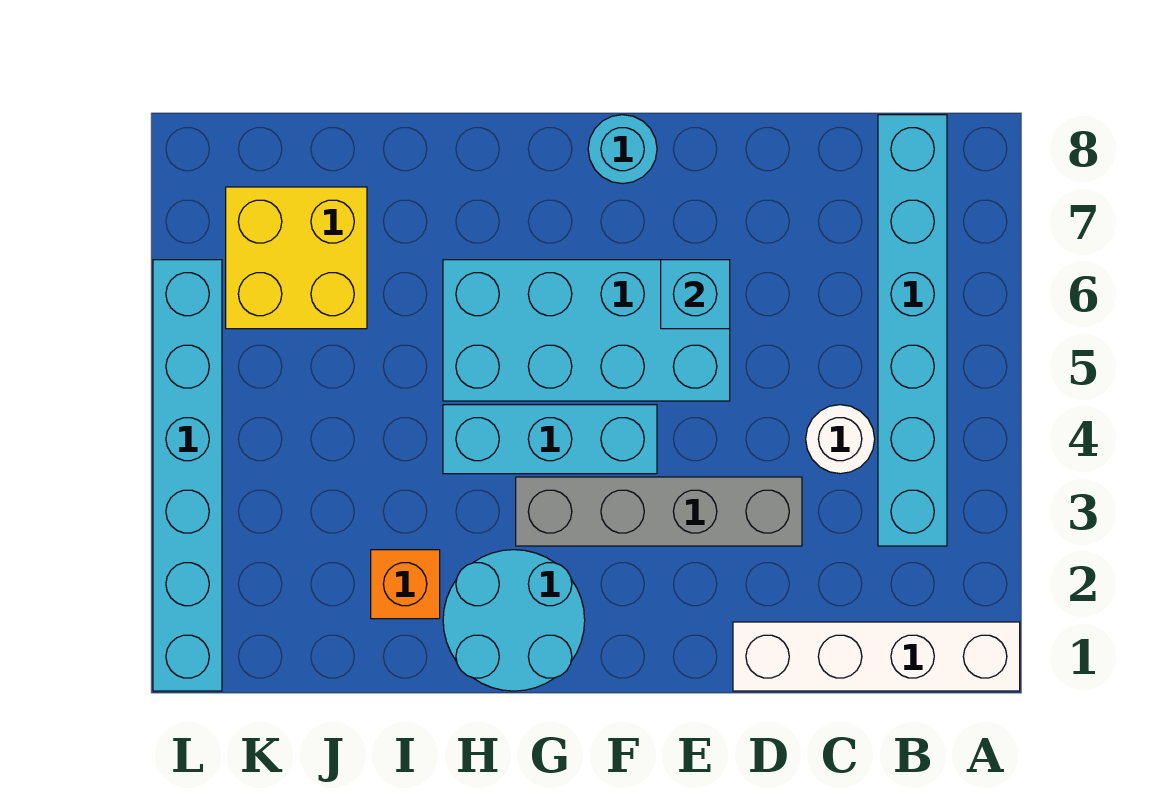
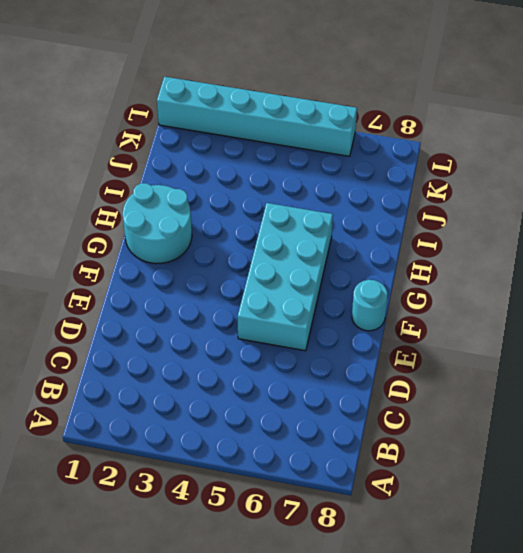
none -> white brick A1:D1 level 1
none -> cyan brick B3:B8 level 1
none -> white round brick C4 level 1

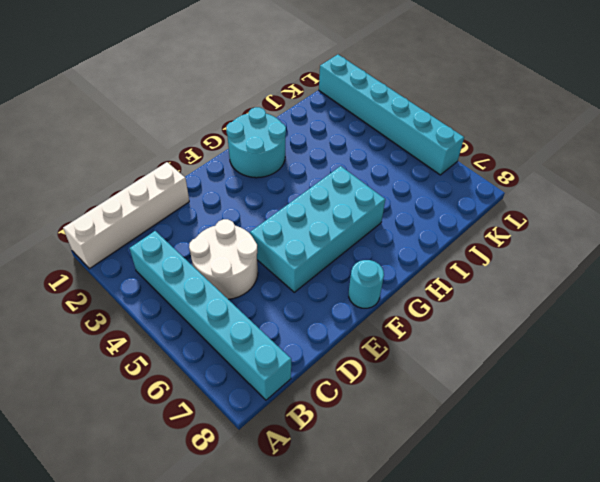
white round brick C4:D5 level 1 -> white round brick C4 level 1
none -> grey brick D3:G3 level 1
none -> cyan brick F4:H4 level 1
none -> orange brick I2 level 1

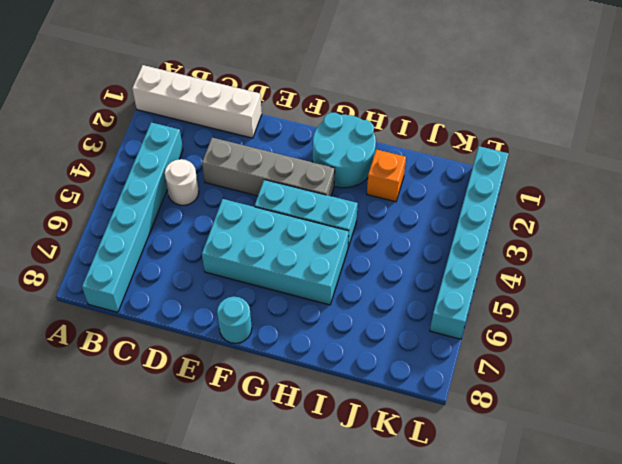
none -> yellow brick J6:K7 level 1
none -> cyan brick E6 level 2

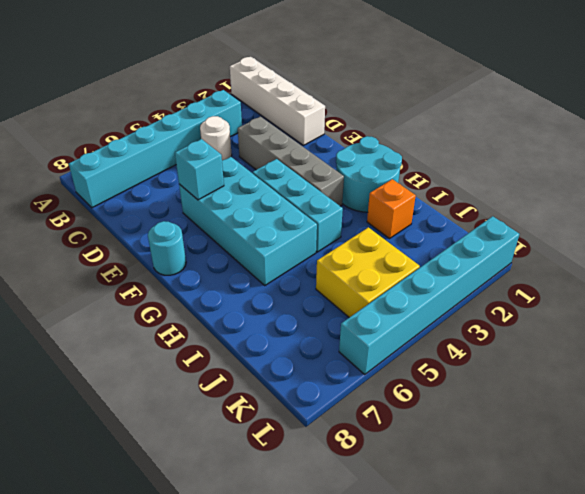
yellow brick J4:K5 level 1 -> yellow brick J6:K7 level 1

